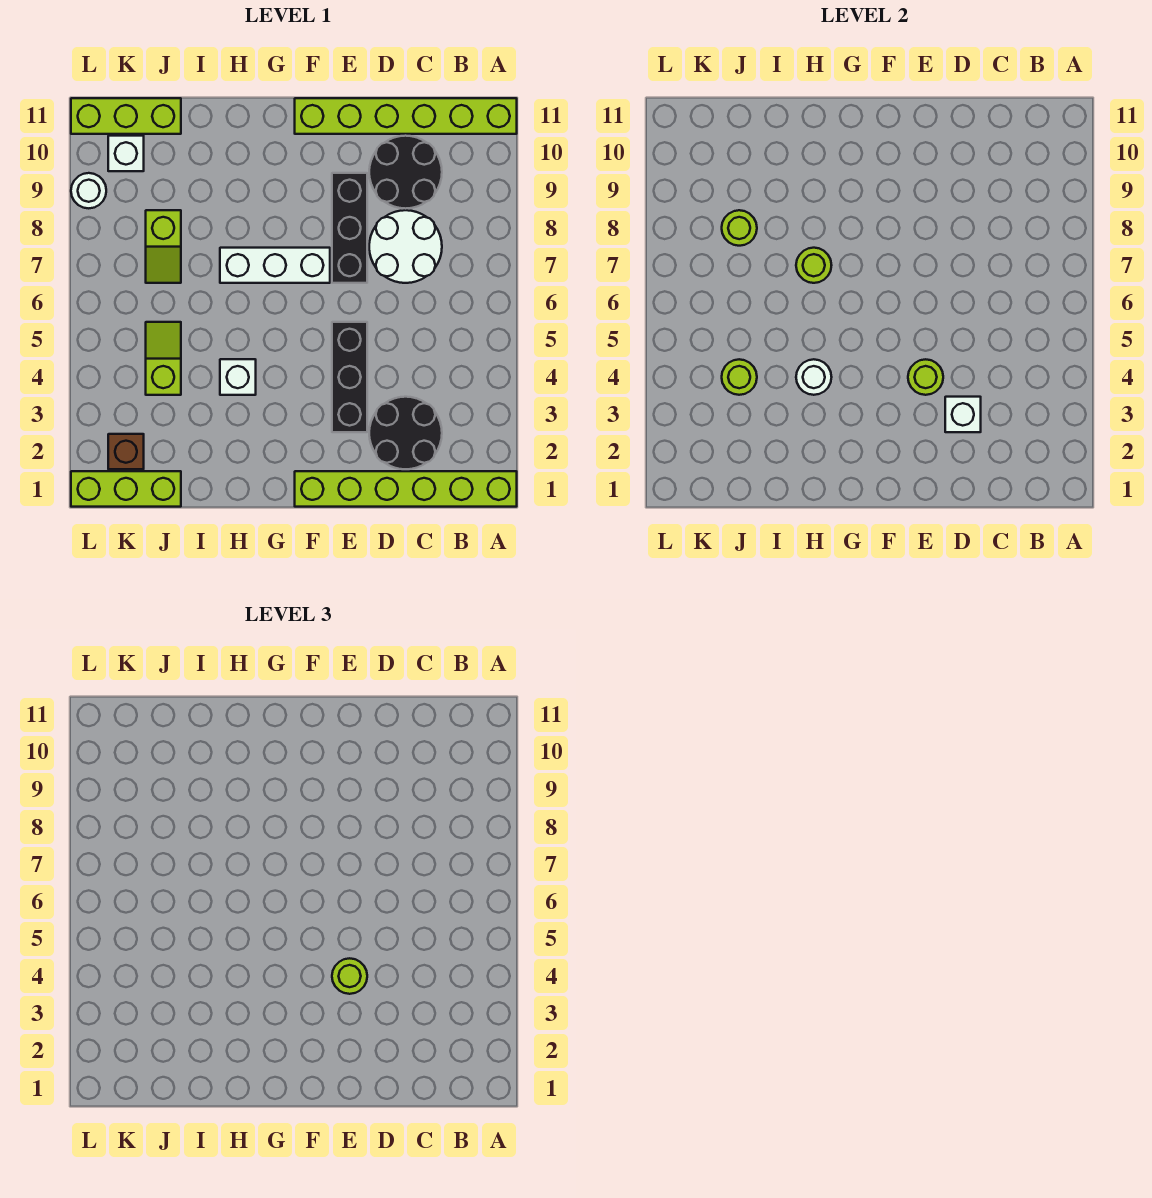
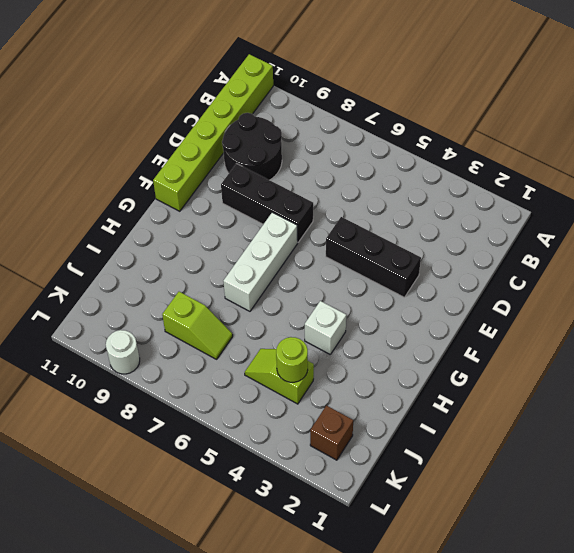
none -> lime brick A1:F1 level 1
none -> black round brick C2:D3 level 1
none -> white round brick C7:D8 level 1

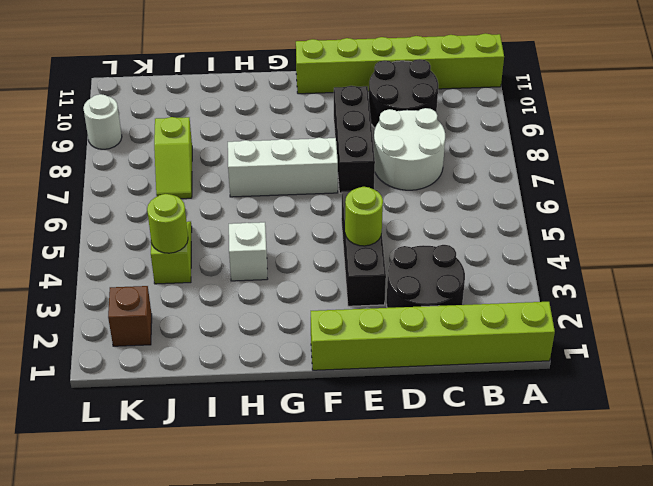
none -> lime brick J1:L1 level 1
none -> lime brick J11:L11 level 1
none -> white brick K10 level 1

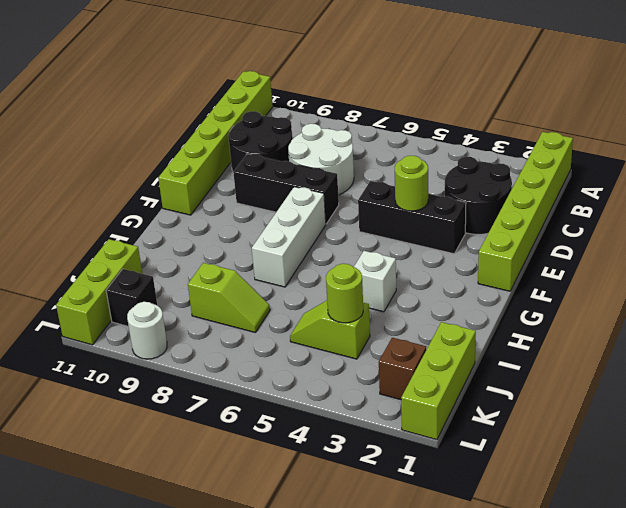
black brick K10 level 1 -> white brick K10 level 1
none -> white brick D3 level 2
none -> white round brick H4 level 2
none -> lime round brick H7 level 2

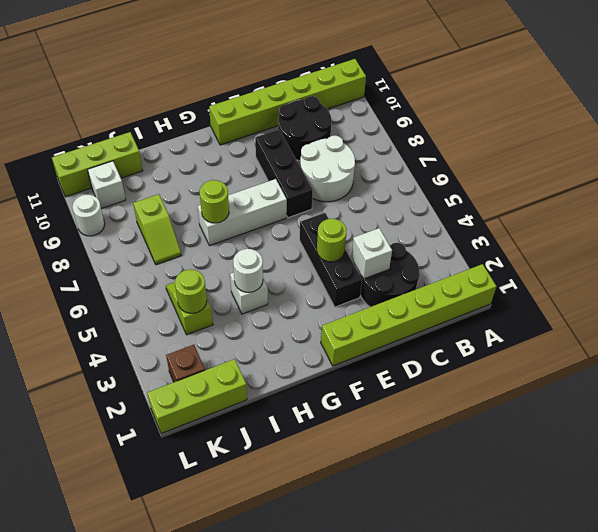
none -> lime round brick J8 level 2
none -> lime round brick E4 level 3

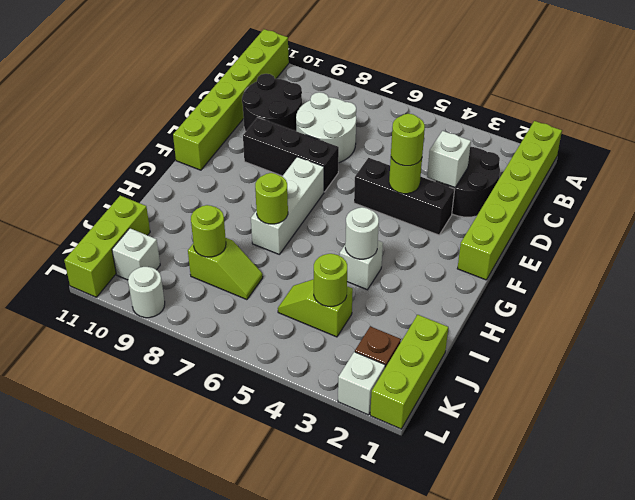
white brick L2 level 1 -> none

